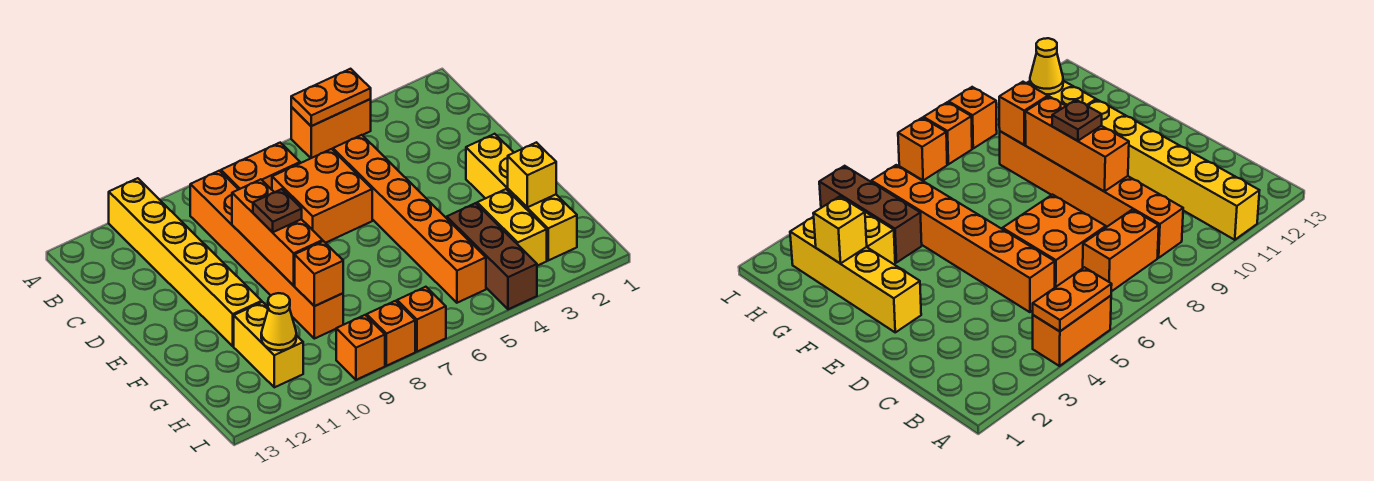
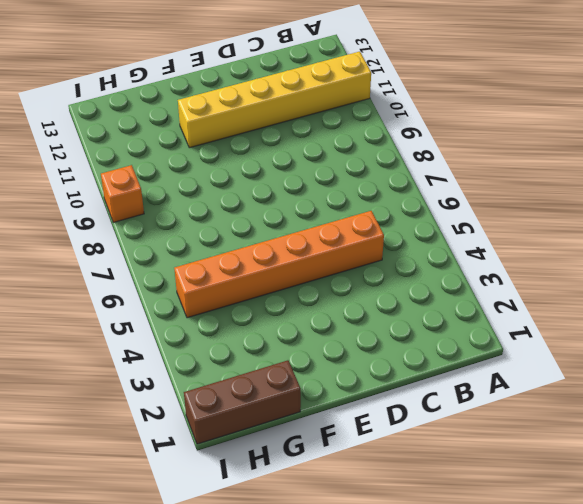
brown brick G1:I1 level 1 -> brown brick G4:I4 level 1
none -> orange brick A4:A5 level 1
none -> orange brick B7:B8 level 1
none -> orange brick B9:G9 level 1

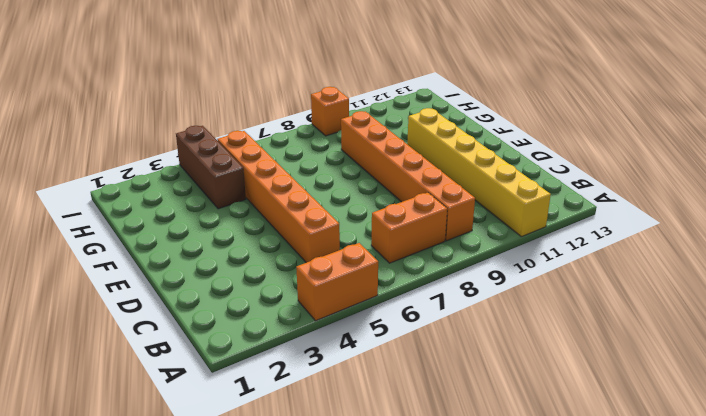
none -> orange brick C6:D7 level 1
none -> yellow brick E2:H2 level 1
none -> yellow brick G3:H3 level 1

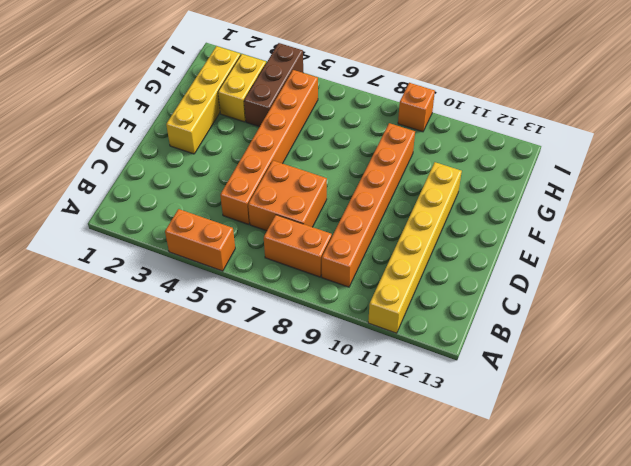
none -> yellow brick G11:H11 level 1
none -> orange brick I7 level 1
none -> orange brick I8 level 1

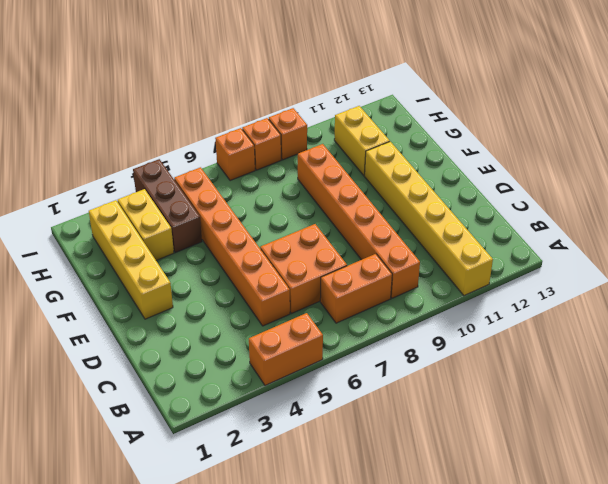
none -> orange plate A4:A5 level 2
none -> orange brick D9:F9 level 2
none -> yellow brick G2 level 2

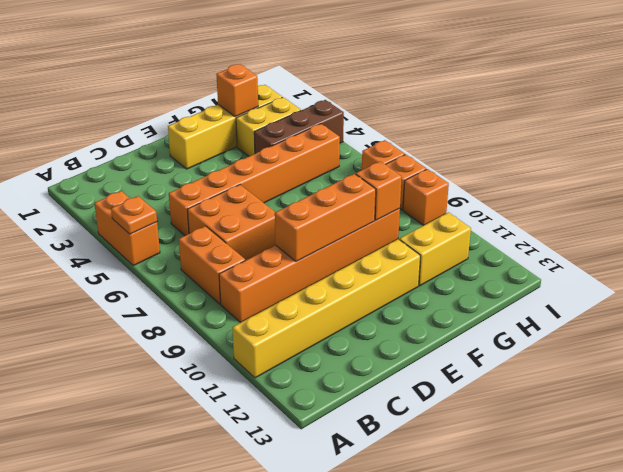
orange plate A5 level 2 -> orange plate A4:A5 level 2
orange brick G2 level 2 -> yellow brick G2 level 2
none -> yellow cone H11 level 2
none -> brown plate E9 level 3

